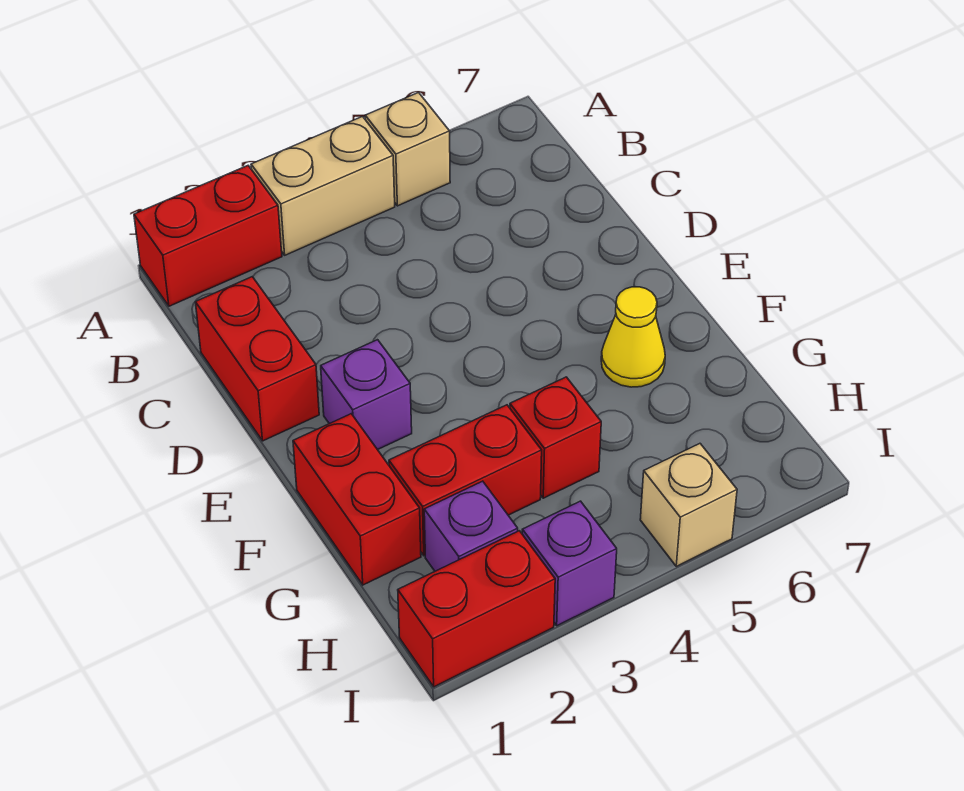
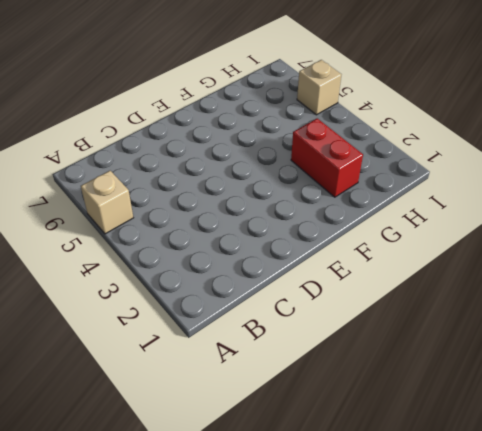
none -> red brick A1:A2 level 1
none -> tan brick A3:A4 level 1
none -> red brick C1:D1 level 1

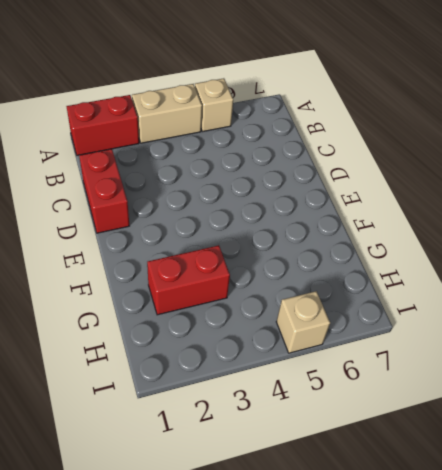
none -> purple brick E2 level 1
none -> red brick F1:G1 level 1
none -> yellow cone F6 level 1

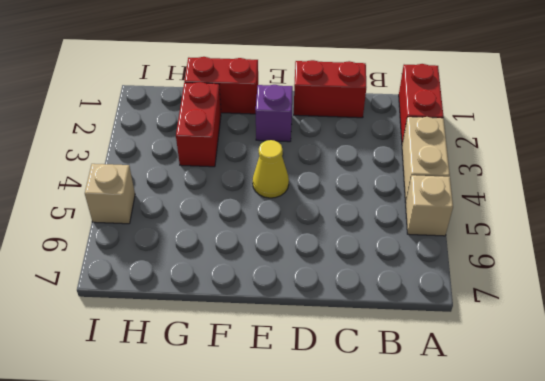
yellow cone E4 level 1 -> yellow cone F6 level 1
none -> red brick G4 level 1
none -> purple brick H2 level 1
none -> red brick I1:I2 level 1

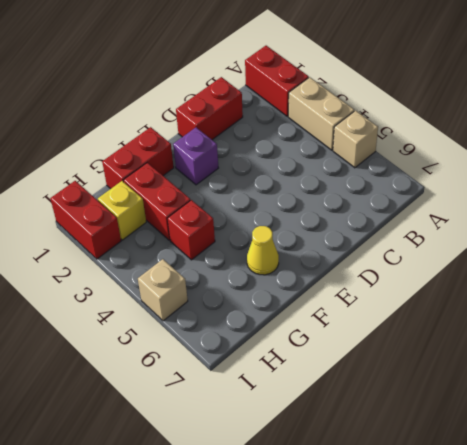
yellow brick H2 level 1 -> purple brick H2 level 1
none -> purple brick I3 level 1

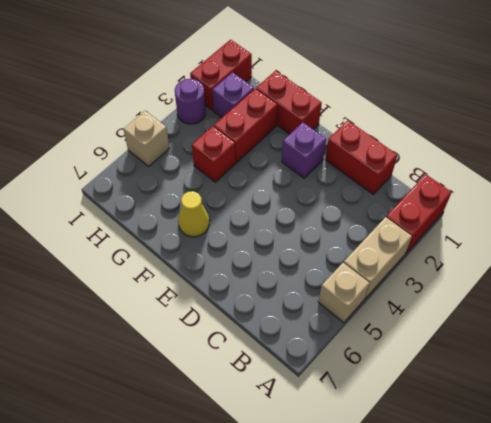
purple round brick I3 level 1 -> purple brick I3 level 1

